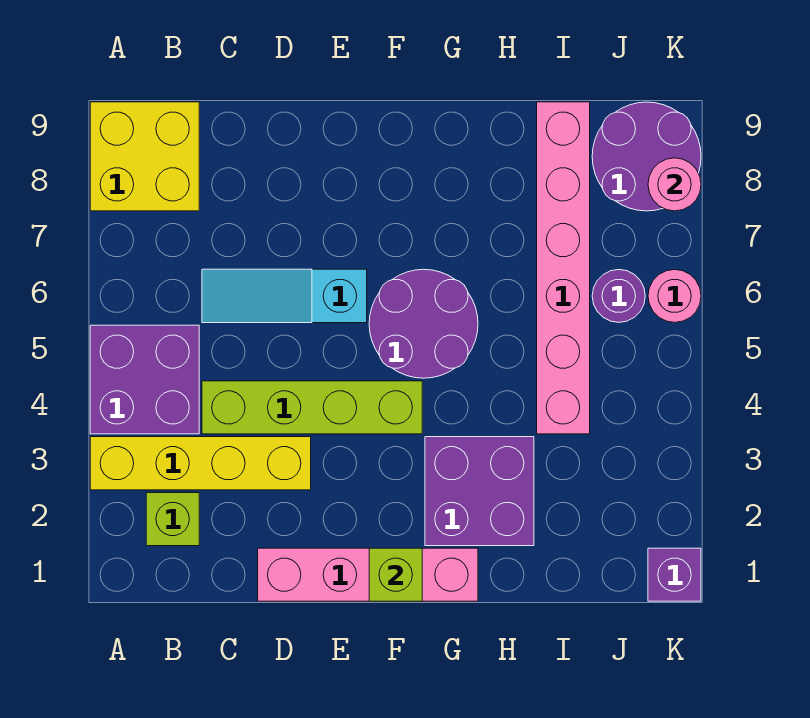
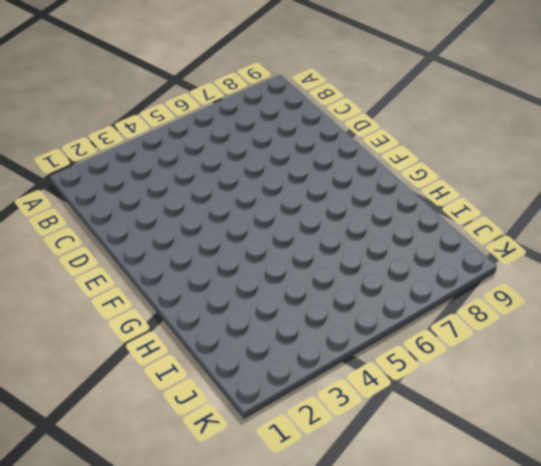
none -> yellow brick A3:D3 level 1
none -> purple brick A4:B5 level 1
none -> yellow brick A8:B9 level 1

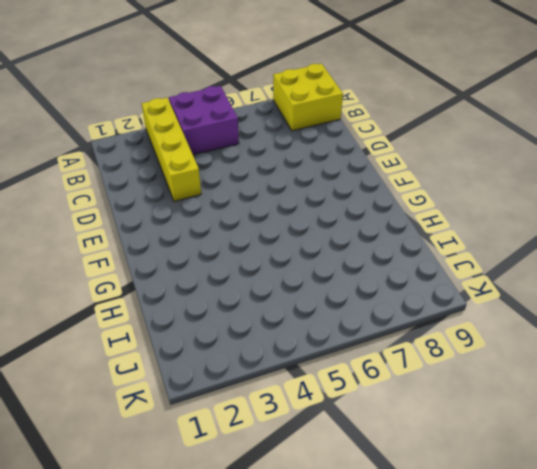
none -> lime brick B2 level 1
none -> lime brick C4:F4 level 1
none -> cyan slope C6:E6 level 1 top E

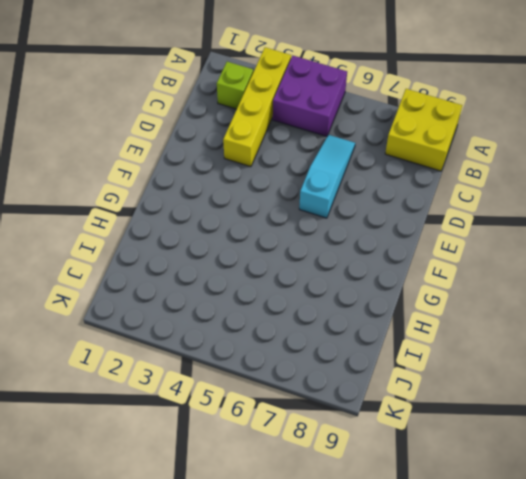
none -> lime brick C4:F4 level 1
none -> pink brick D1:G1 level 1
none -> purple round brick F5:G6 level 1

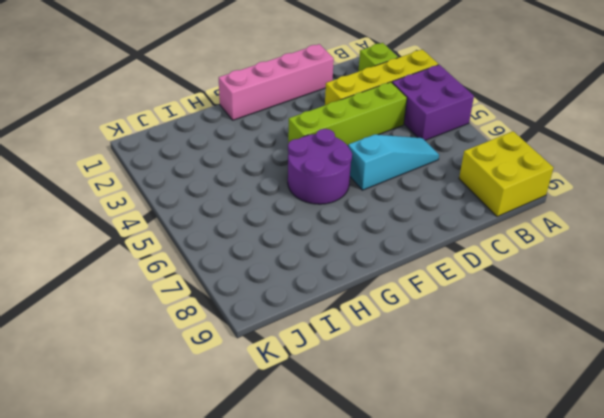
none -> purple brick G2:H3 level 1
none -> pink brick I4:I9 level 1
none -> purple round brick J6 level 1

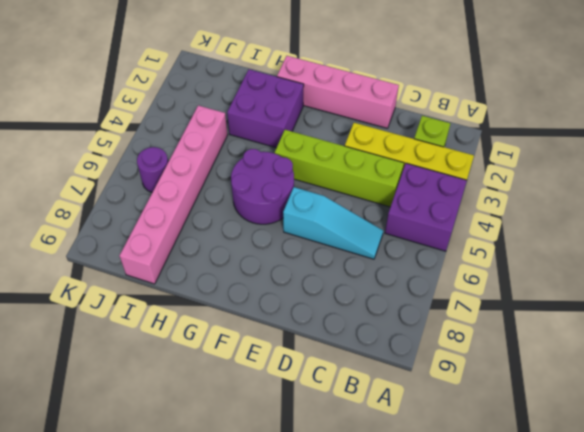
none -> yellow brick A8:B9 level 1
none -> purple round brick J8:K9 level 1
none -> purple brick K1 level 1

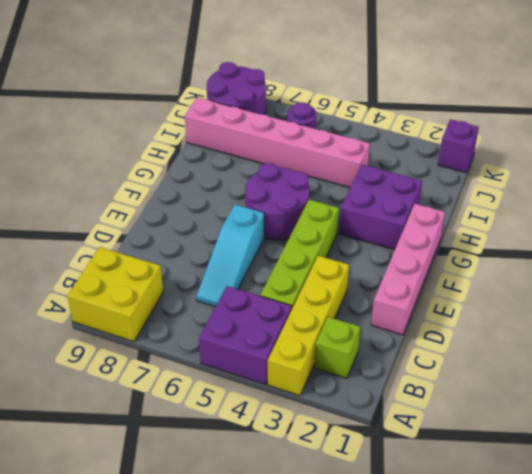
none -> pink round brick K6 level 1
none -> lime brick F1 level 2
none -> pink round brick K8 level 2

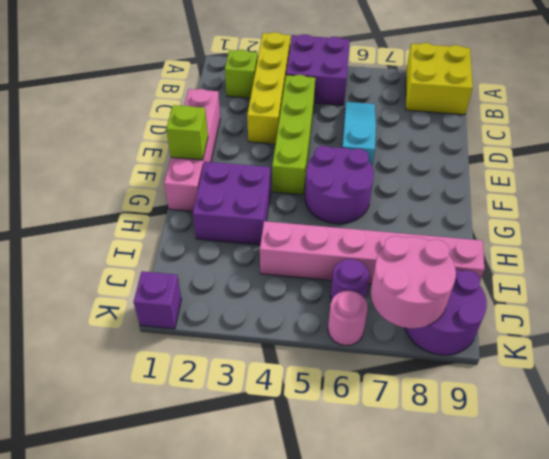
pink round brick J7:K8 level 2 -> pink round brick K8 level 2

